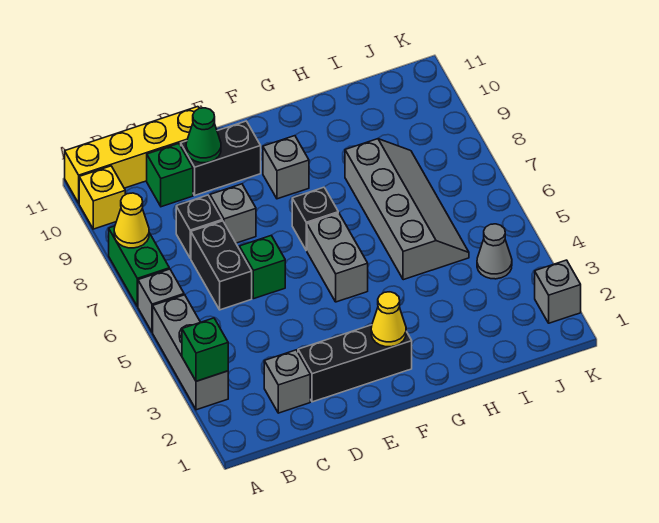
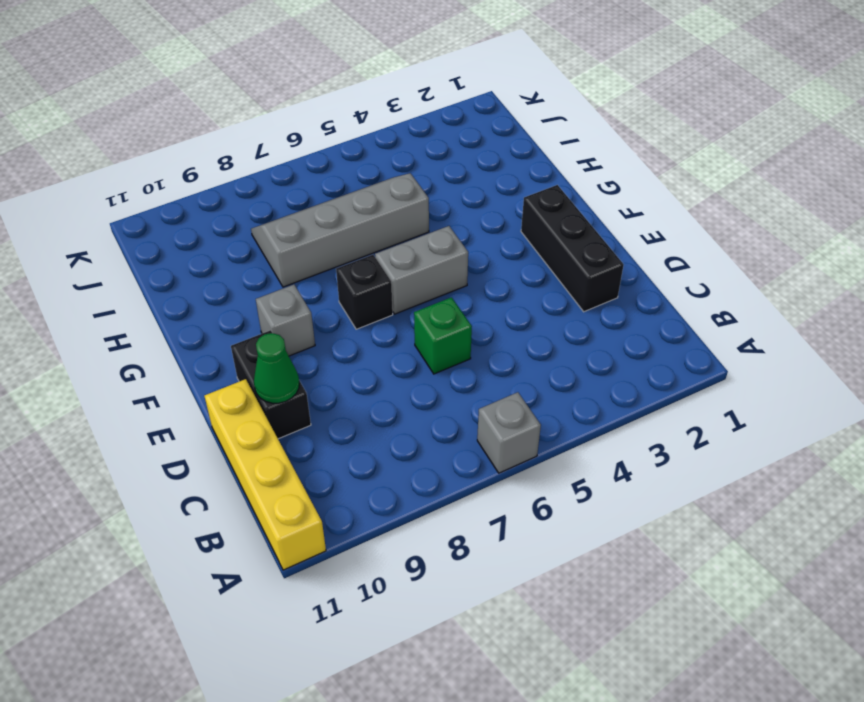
none -> grey brick A3:A5 level 1
none -> green brick A7:A8 level 1
none -> yellow brick A10 level 1

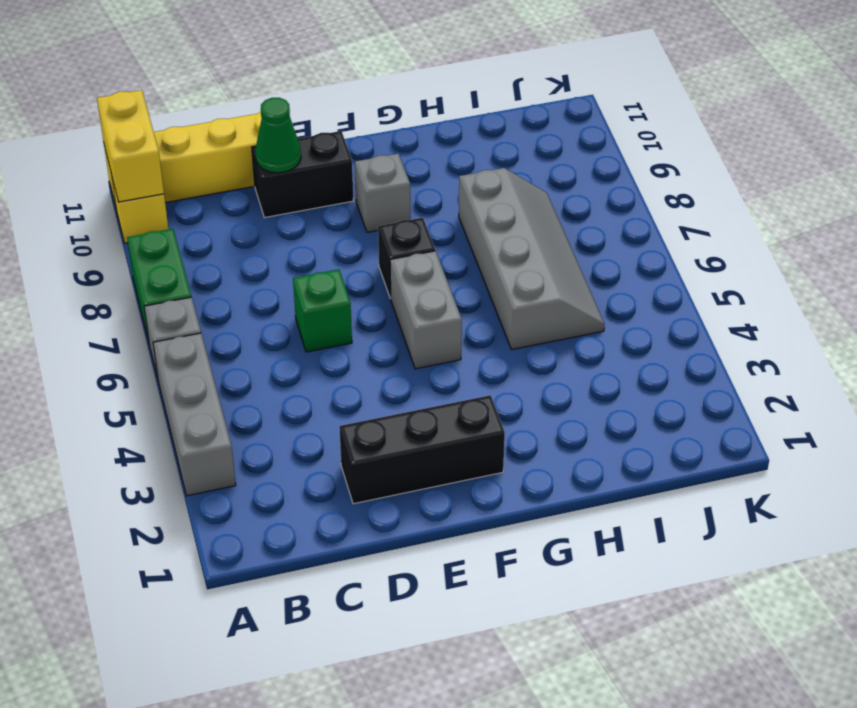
yellow brick A10:A11 level 2 -> none
none -> grey brick C2 level 1
none -> black brick C6:C7 level 1
none -> black brick C8 level 1

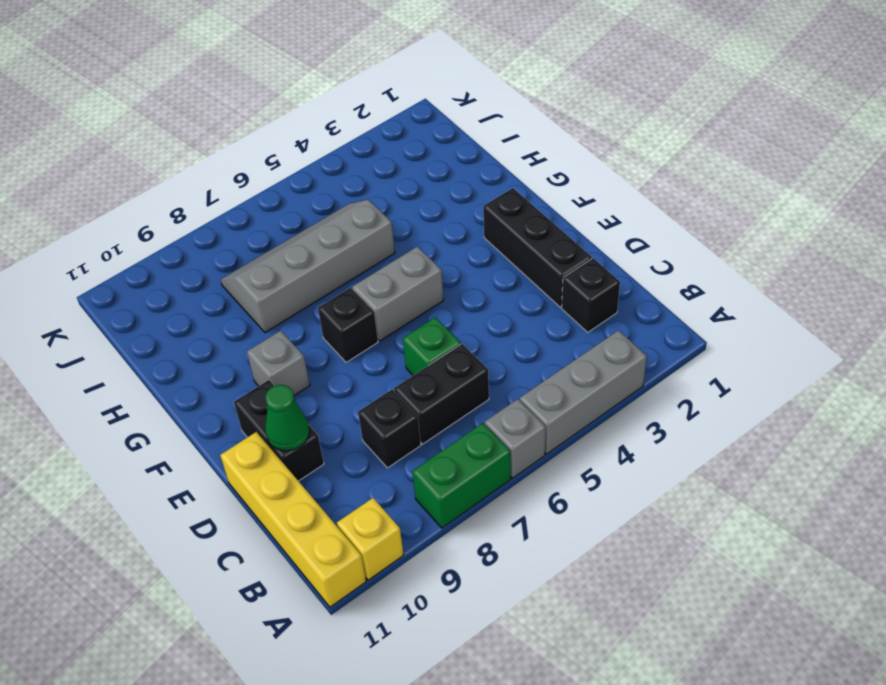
black brick C2 level 1 -> grey brick C2 level 1
none -> green brick C10 level 1
none -> grey brick D8 level 1
none -> grey cone J4 level 1

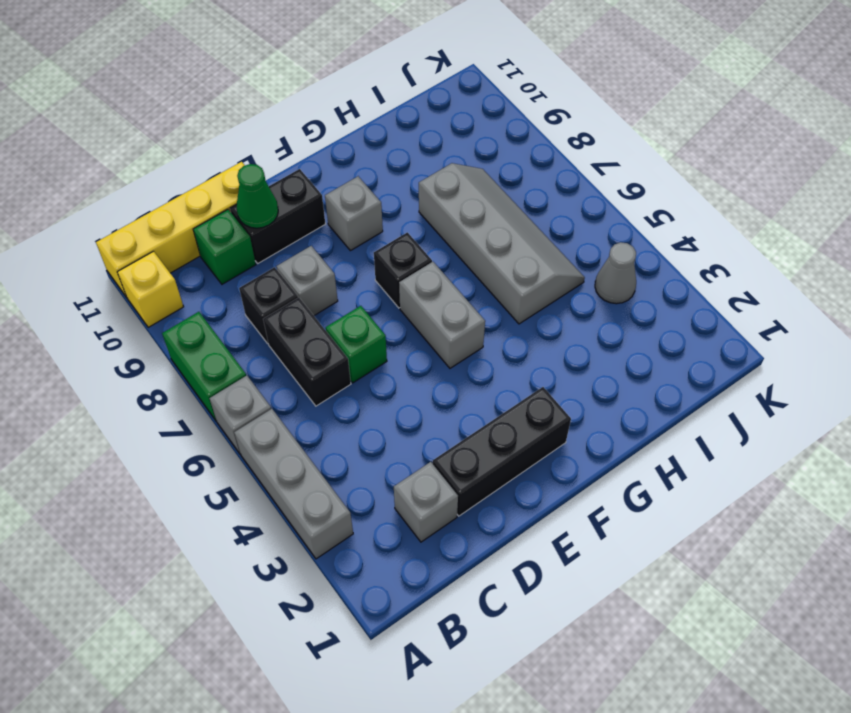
none -> grey brick K2 level 1
none -> green brick A3 level 2
none -> yellow cone A8 level 2

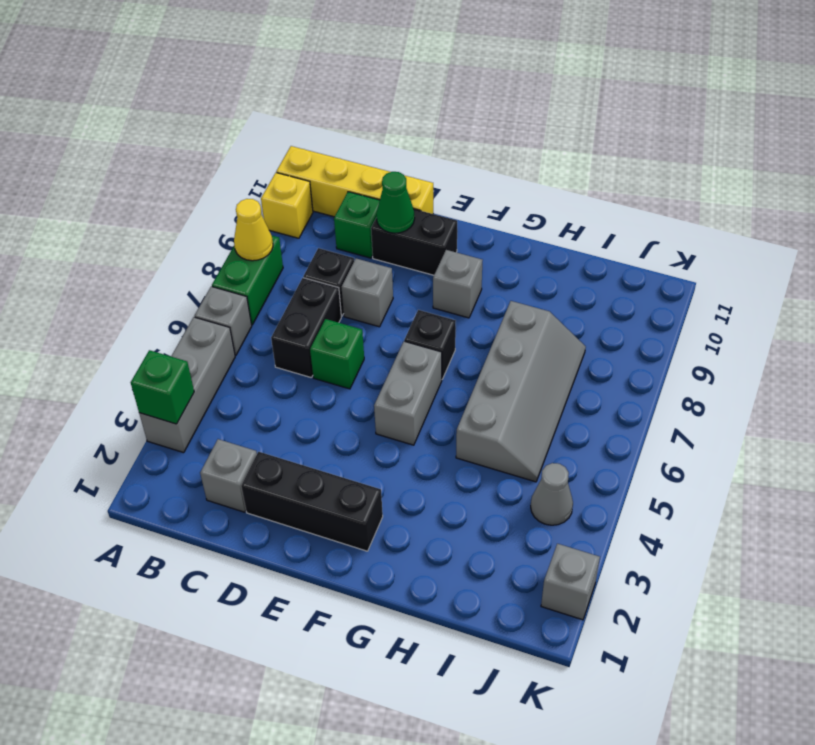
none -> yellow cone F2 level 2

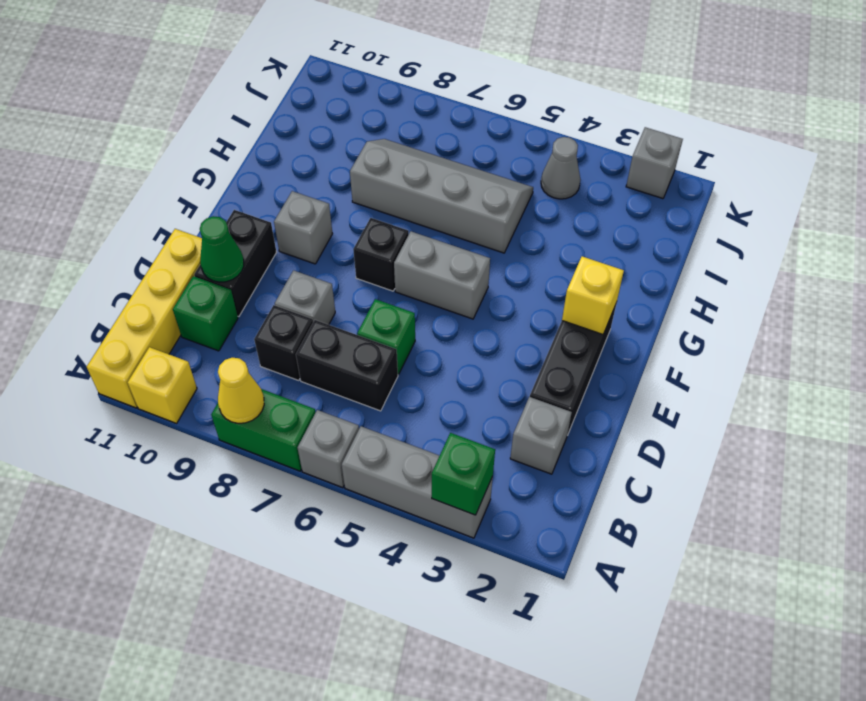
yellow brick F2 level 2 -> yellow cone F2 level 2

